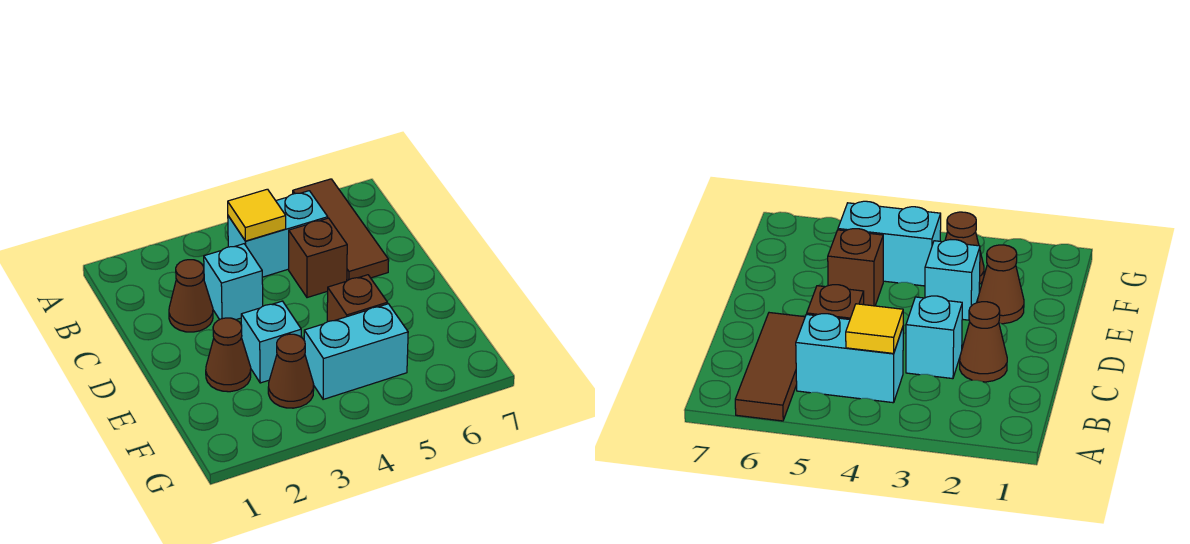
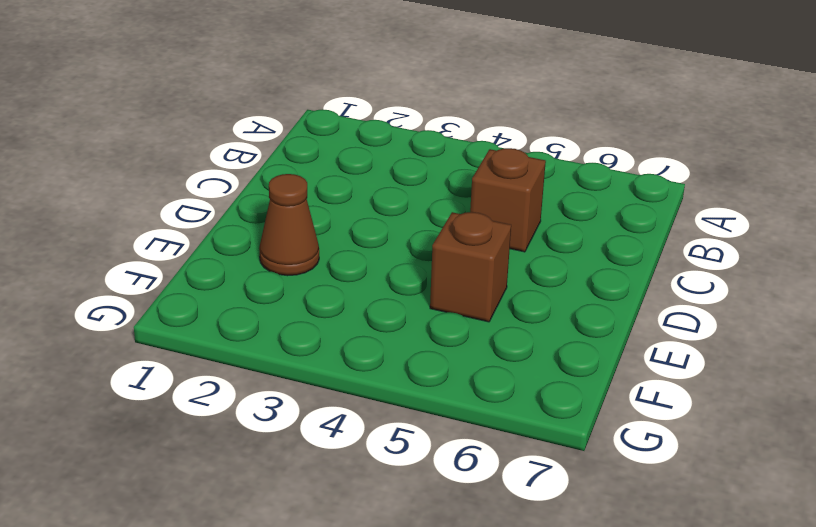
none -> brown tile A6:C6 level 1
none -> cyan brick B4:B5 level 1

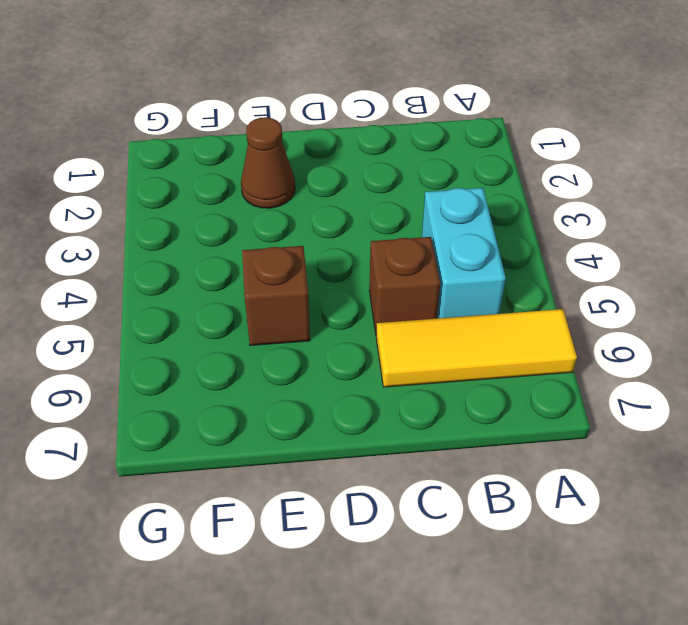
yellow tile A6:C6 level 1 -> brown tile A6:C6 level 1
none -> brown cone C2 level 1
none -> cyan brick C3 level 1

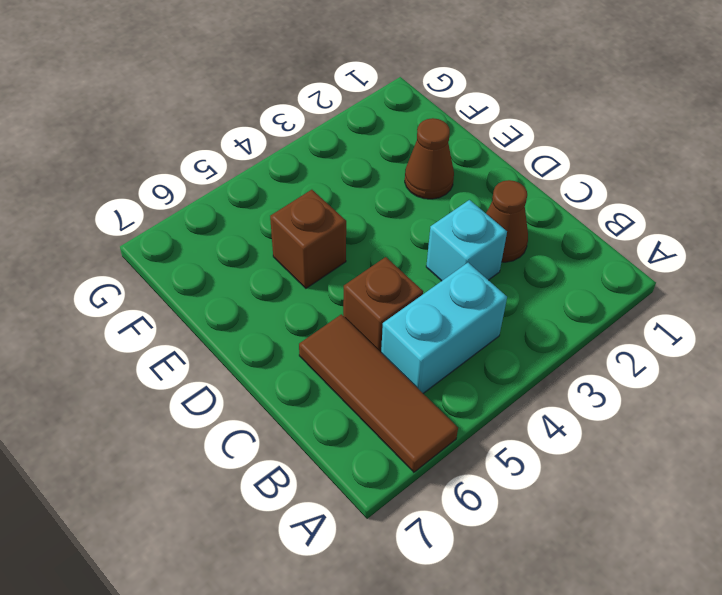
none -> cyan brick E3 level 1
none -> brown cone F3 level 1

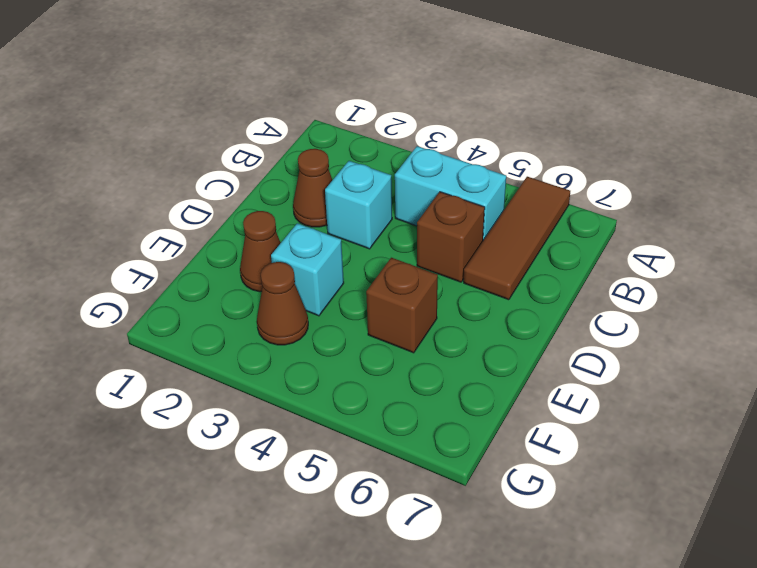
none -> cyan brick F4:F5 level 1
none -> yellow tile B4 level 2

